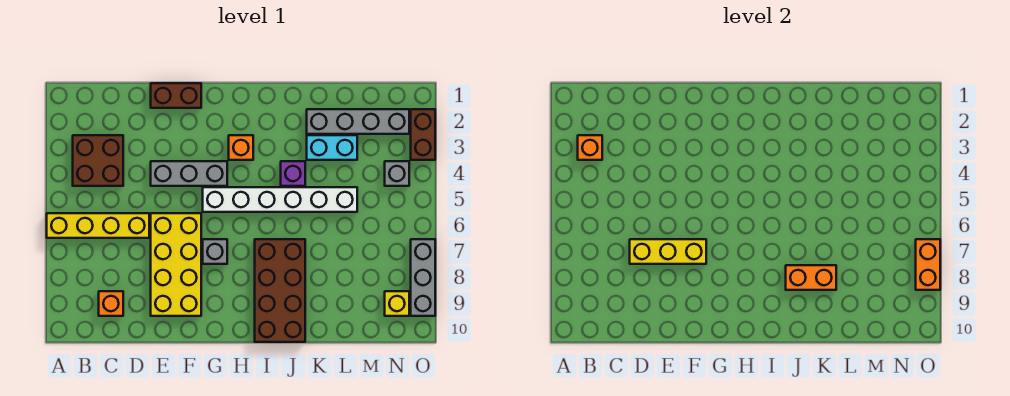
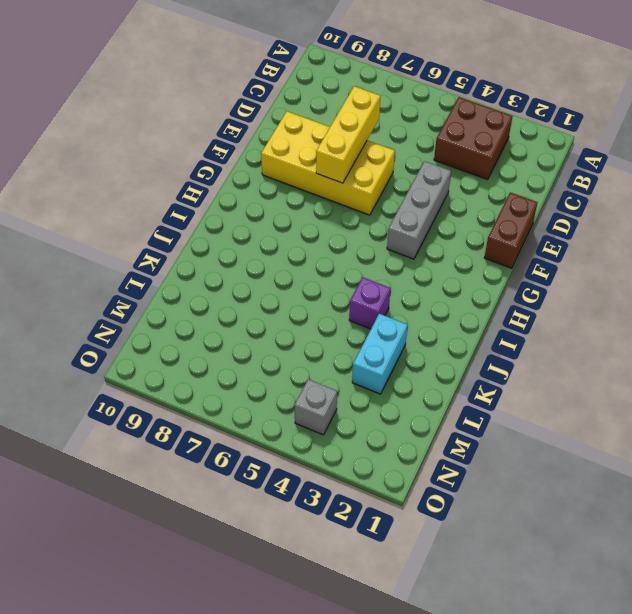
none -> yellow brick A6:D6 level 1
none -> orange brick C9 level 1
none -> white brick G5:L5 level 1

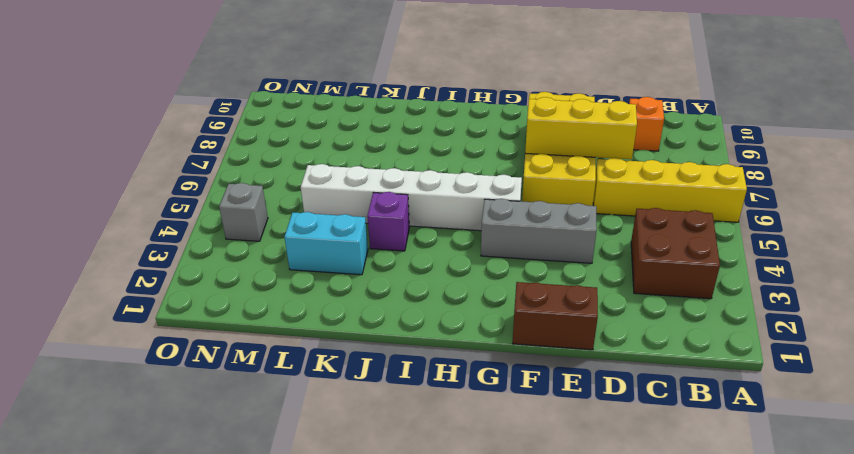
none -> grey brick G7 level 1
none -> orange brick H3 level 1
none -> brown brick I7:J10 level 1

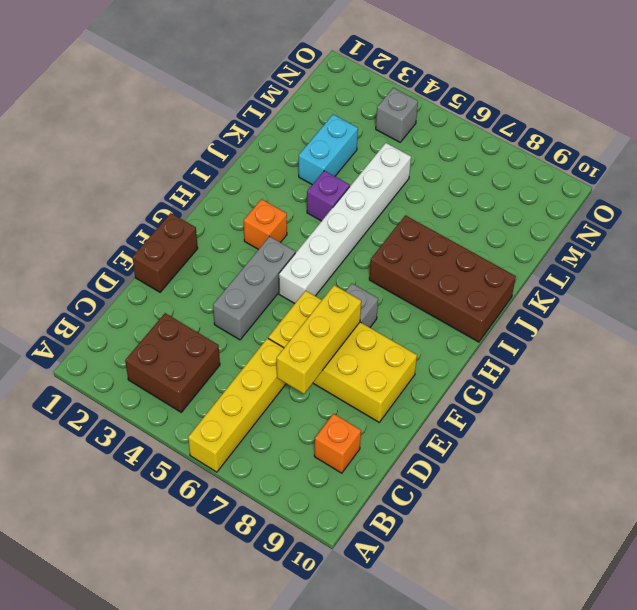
none -> grey brick K2:N2 level 1
none -> yellow brick N9 level 1
none -> brown brick O2:O3 level 1

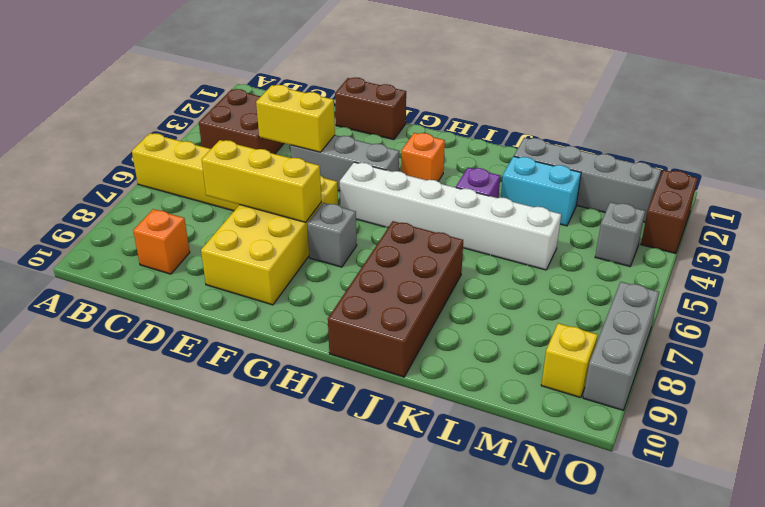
yellow brick D4:E4 level 2 -> none
none -> orange brick B3 level 2
none -> orange brick J8:K8 level 2
none -> orange brick O7:O8 level 2

